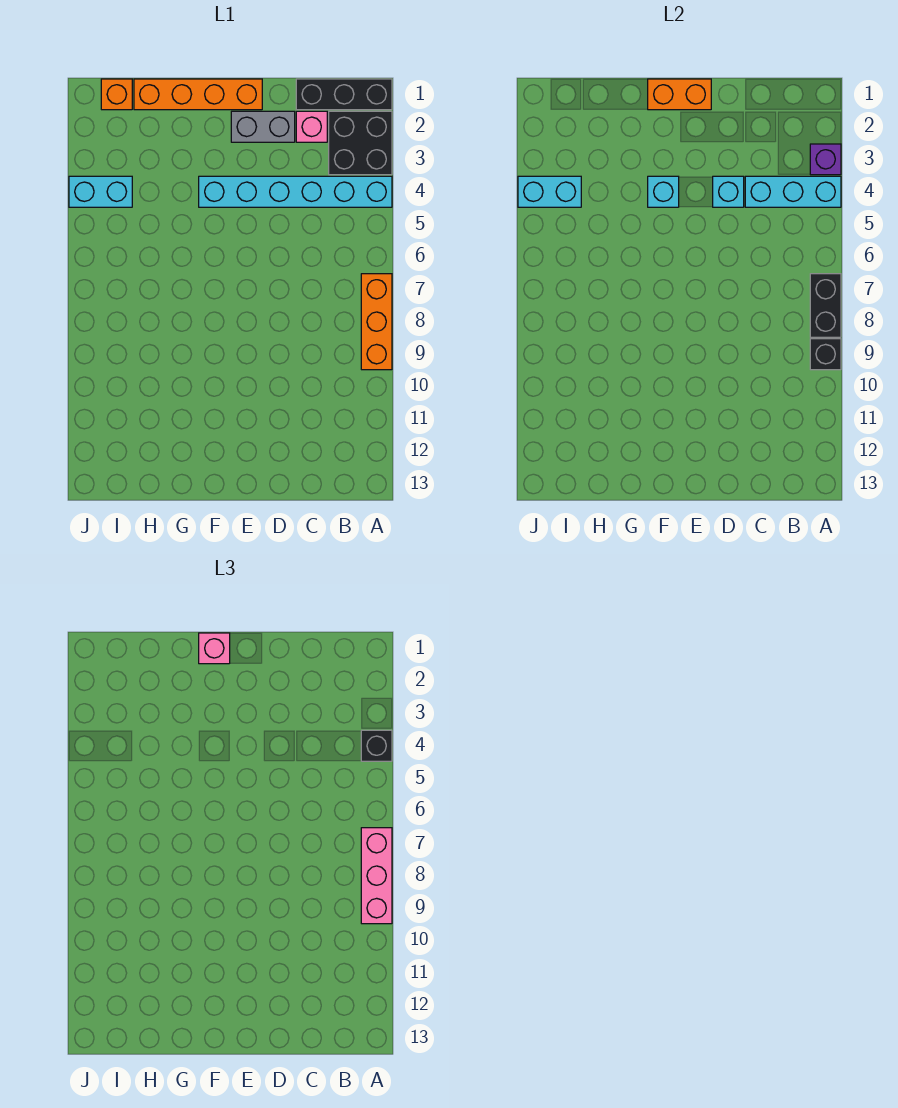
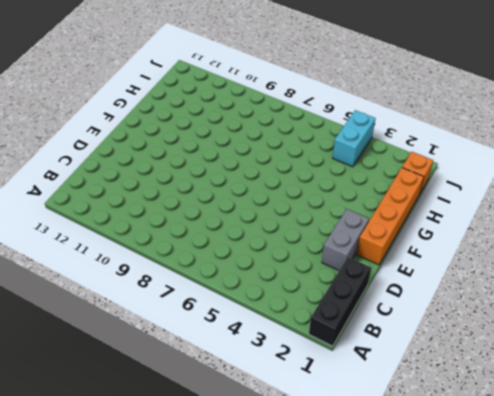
none -> black brick A2:B3 level 1
none -> cyan brick A4:F4 level 1
none -> orange brick A7:A9 level 1

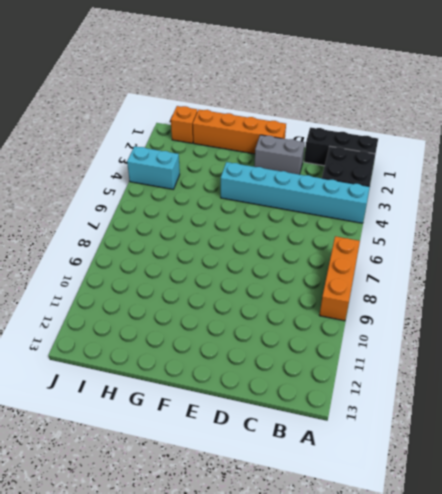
none -> pink brick C2 level 1
none -> purple brick A3 level 2
none -> cyan brick A4:C4 level 2

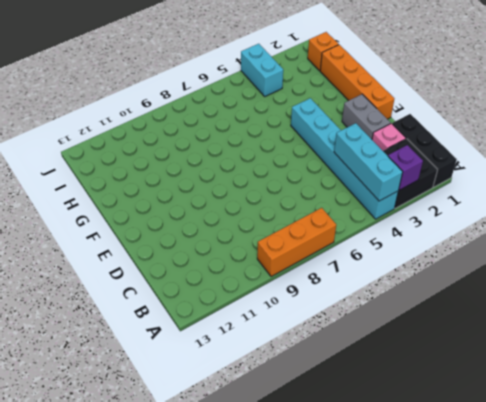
none -> black brick A7:A8 level 2
none -> black brick A9 level 2
none -> cyan brick D4 level 2

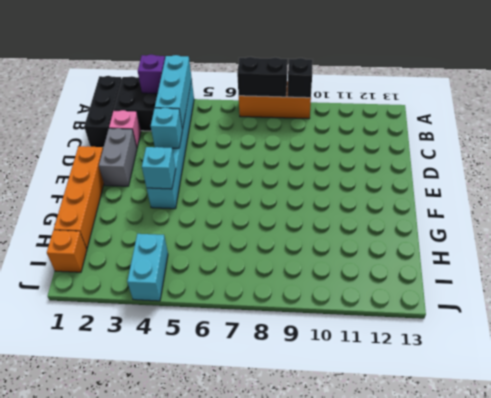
none -> orange brick E1:F1 level 2
none -> cyan brick I4:J4 level 2
none -> black brick A4 level 3

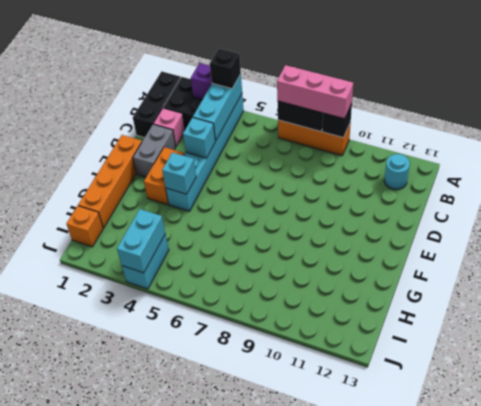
cyan round brick B12 level 1 -> none
orange brick E3:F3 level 1 -> orange brick E1:F1 level 2
none -> pink brick F1 level 3

